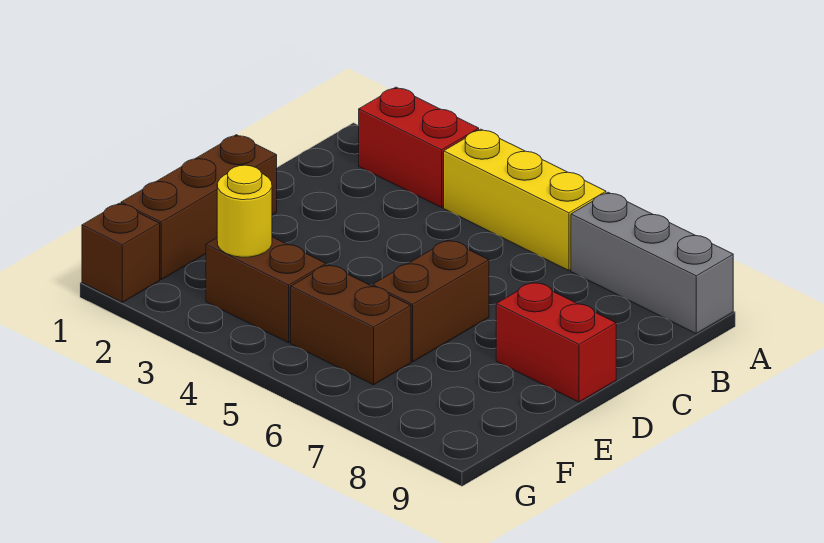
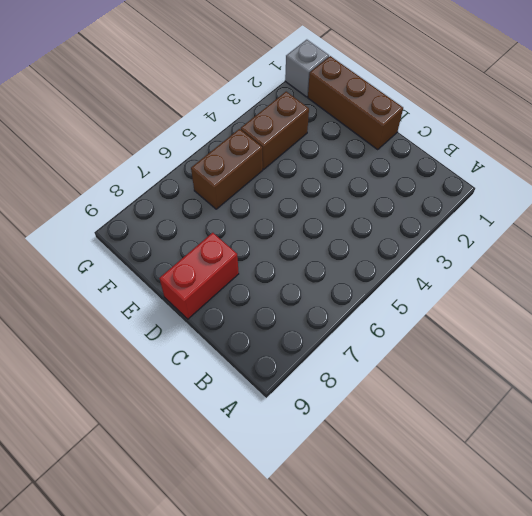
grey brick G1 level 1 -> brown brick G1 level 1
none -> red brick A2:A3 level 1
none -> yellow brick A4:A6 level 1

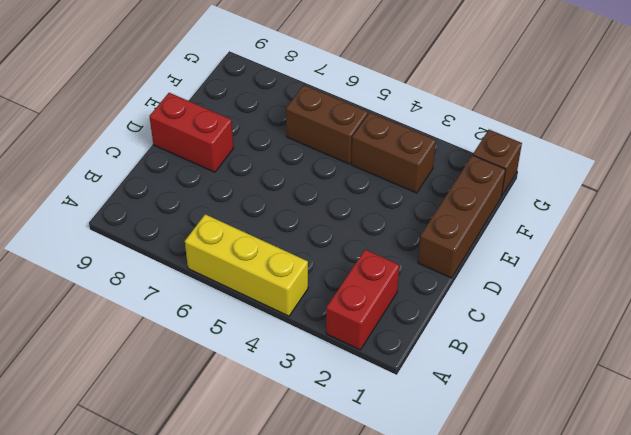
red brick A2:B2 level 1 -> red brick A2:A3 level 1
none -> grey brick A7:A9 level 1
none -> brown brick D6:E6 level 1

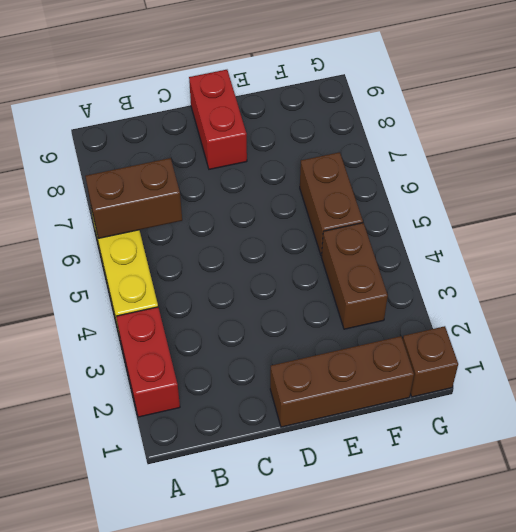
brown brick A6:B6 level 2 -> brown brick D6:E6 level 1
none -> grey brick A7:A9 level 1
none -> yellow round brick F3 level 2

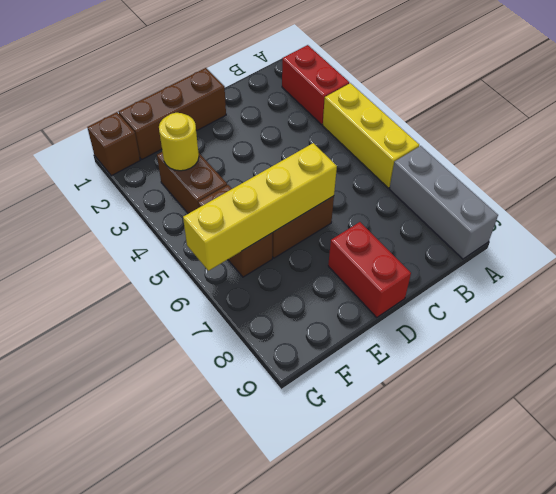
yellow brick D6:G6 level 2 -> none

